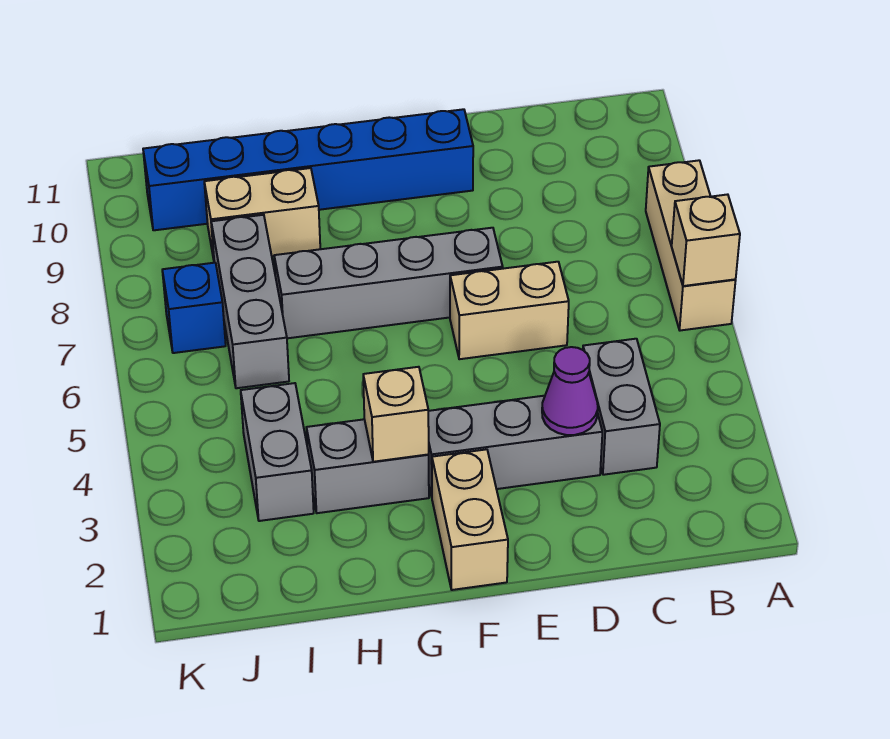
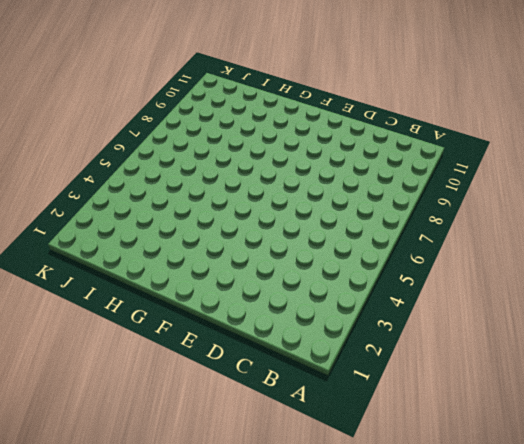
none -> tan brick A6:A8 level 1
none -> grey brick C3:C4 level 1
none -> grey brick D3:F3 level 1

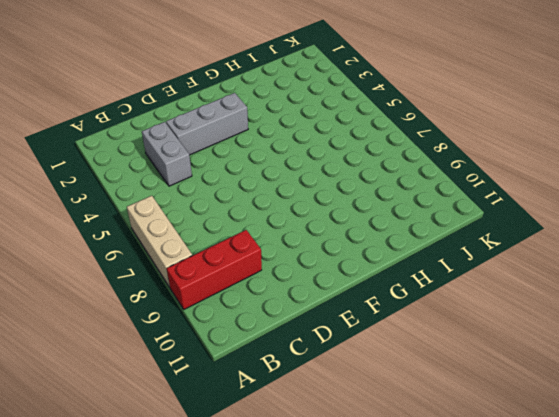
red brick A9:C9 level 1 -> none
none -> tan brick D6:E6 level 1
none -> grey brick E7:H7 level 1
none -> blue brick E10:J10 level 1

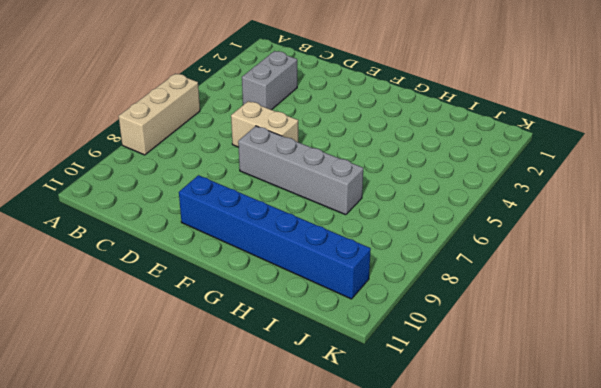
none -> grey brick D3:F3 level 1
none -> tan brick F1:F2 level 1
none -> grey brick G3:H3 level 1

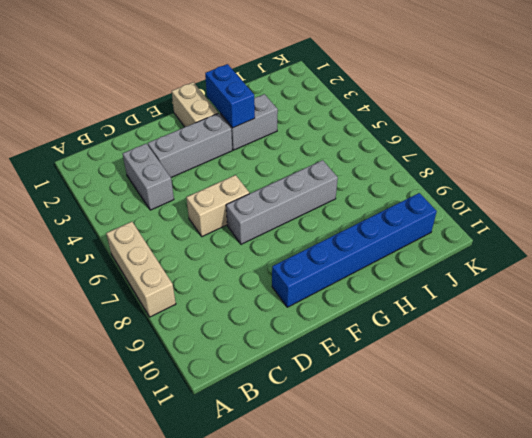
blue brick G2:G3 level 2 -> tan brick G3 level 2
none -> tan brick H9:I9 level 1
none -> grey brick I3:I4 level 1
none -> grey brick I6:I8 level 1

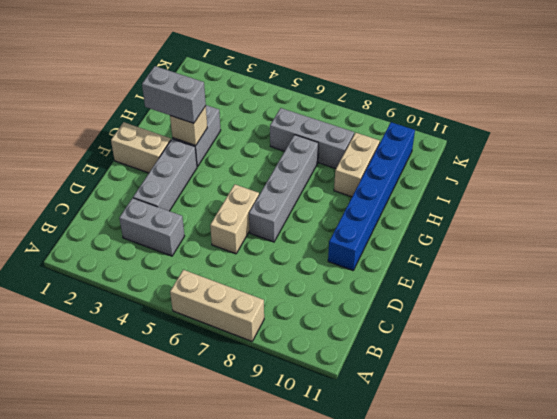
grey brick G2:G3 level 3 -> grey brick I3:I4 level 1
none -> blue brick J7 level 1
none -> tan brick A6 level 2
none -> purple cone D3 level 2

